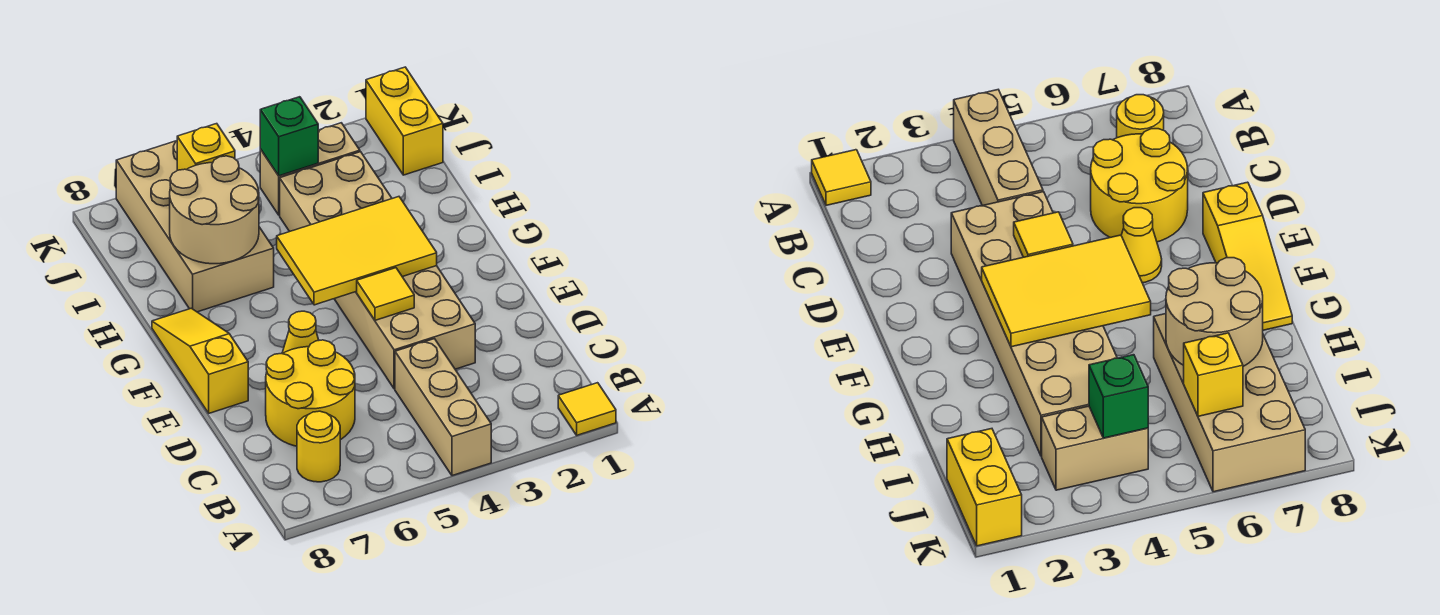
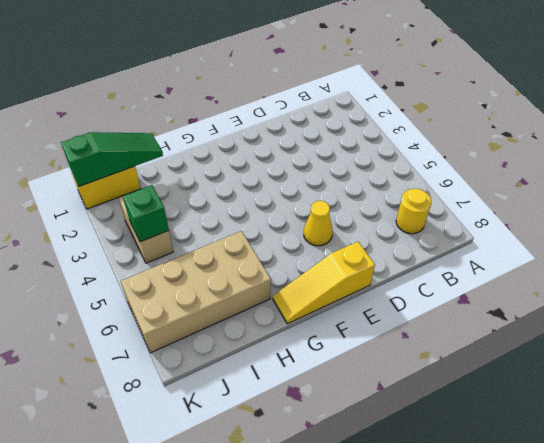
green slope I1:K1 level 2 top K -> none
none -> yellow tile A1 level 1
none -> tan brick A4:C4 level 1
none -> yellow round brick C6:D7 level 1

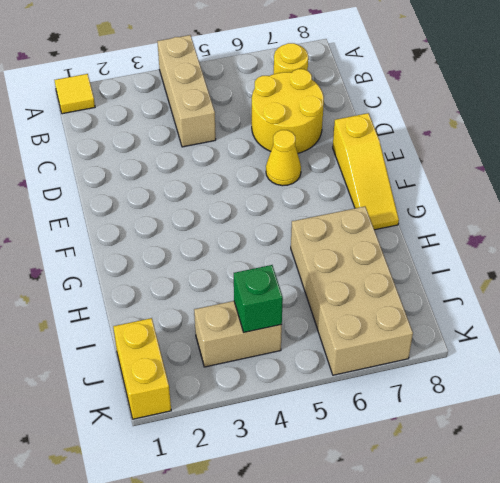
none -> tan brick D3:I4 level 1
none -> yellow tile E4 level 2
none -> yellow tile F3:G5 level 2

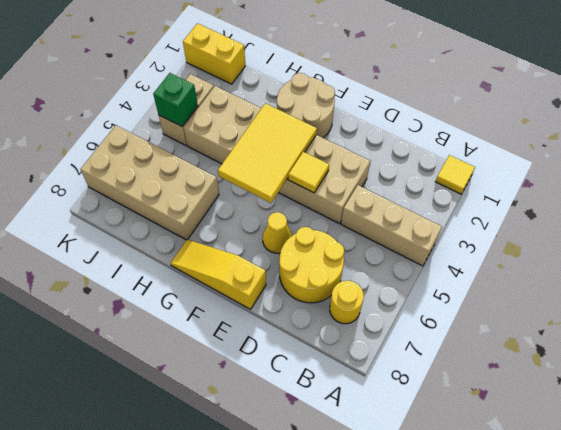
tan round brick F1:G2 level 1 -> tan round brick H6:I7 level 2
none -> yellow brick J6 level 2

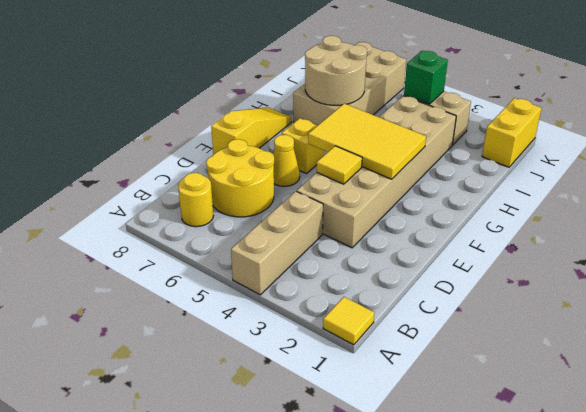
yellow brick F6 level 1 -> yellow brick J6 level 2

